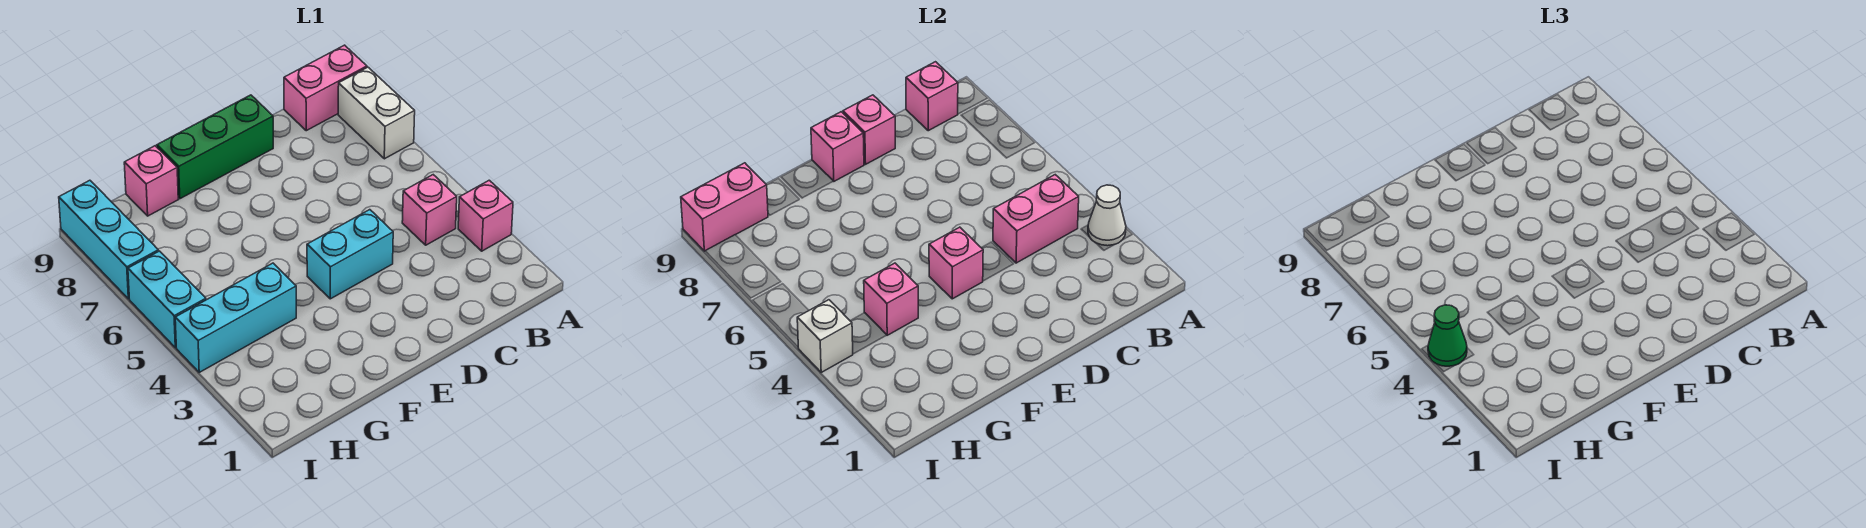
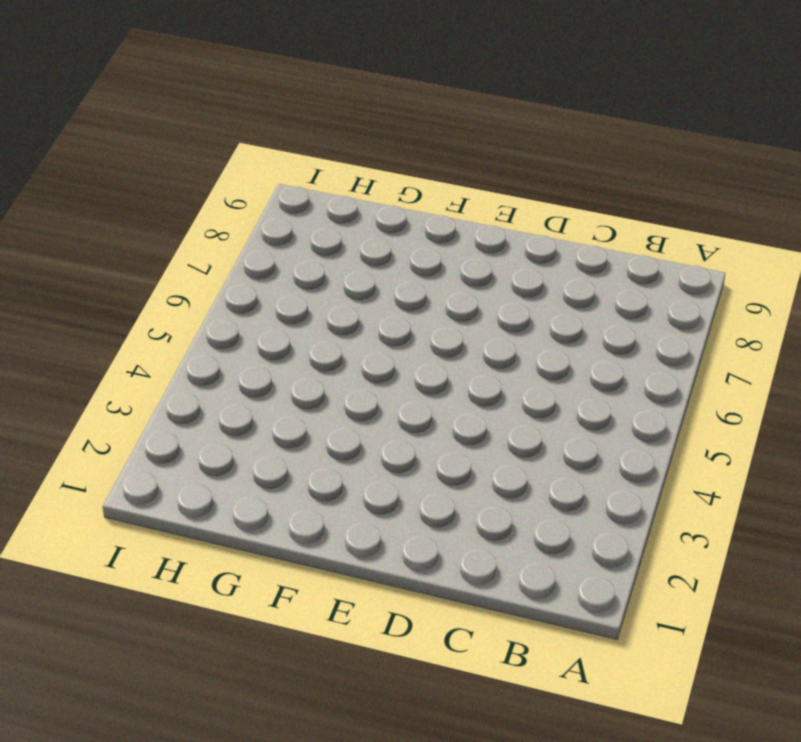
none -> pink brick A3 level 1
none -> white brick A7:A8 level 1
none -> pink brick A9:B9 level 1

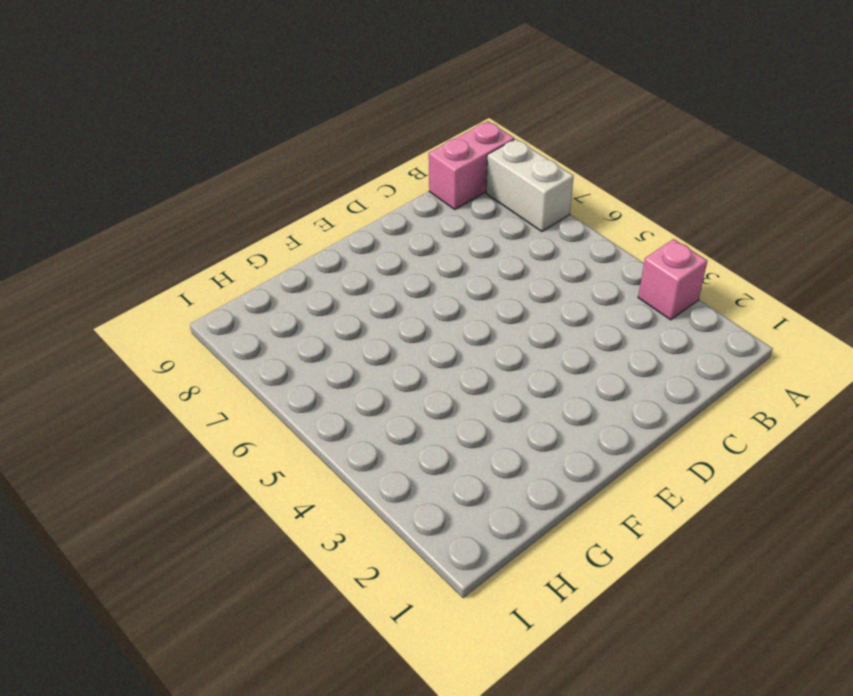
none -> pink brick B4 level 1
none -> cyan brick D4:E4 level 1
none -> green brick D9:F9 level 1

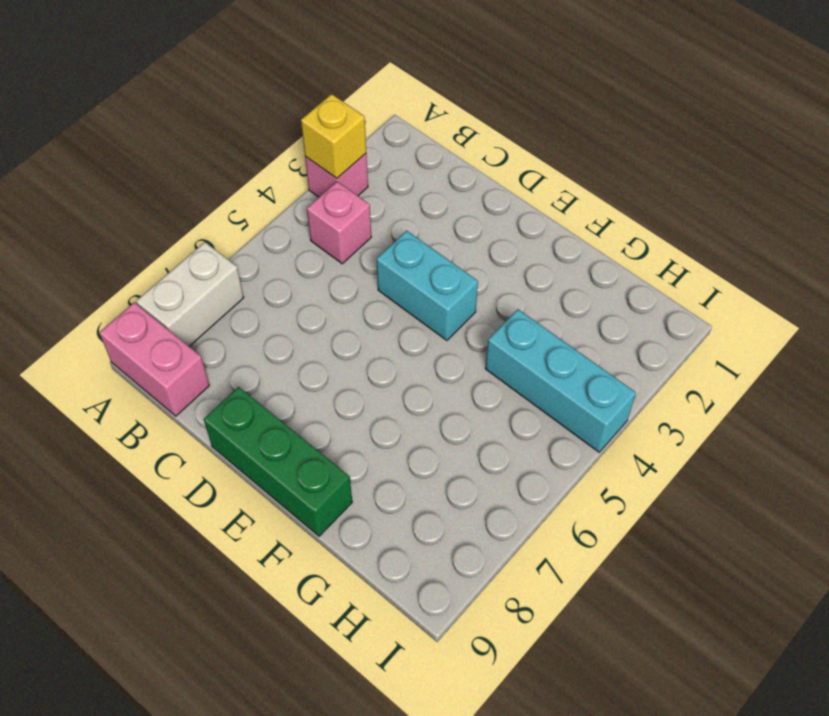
yellow brick A3 level 2 -> white cone A3 level 2
none -> pink brick G9 level 1
none -> cyan brick I5:I6 level 1
none -> cyan brick I7:I9 level 1

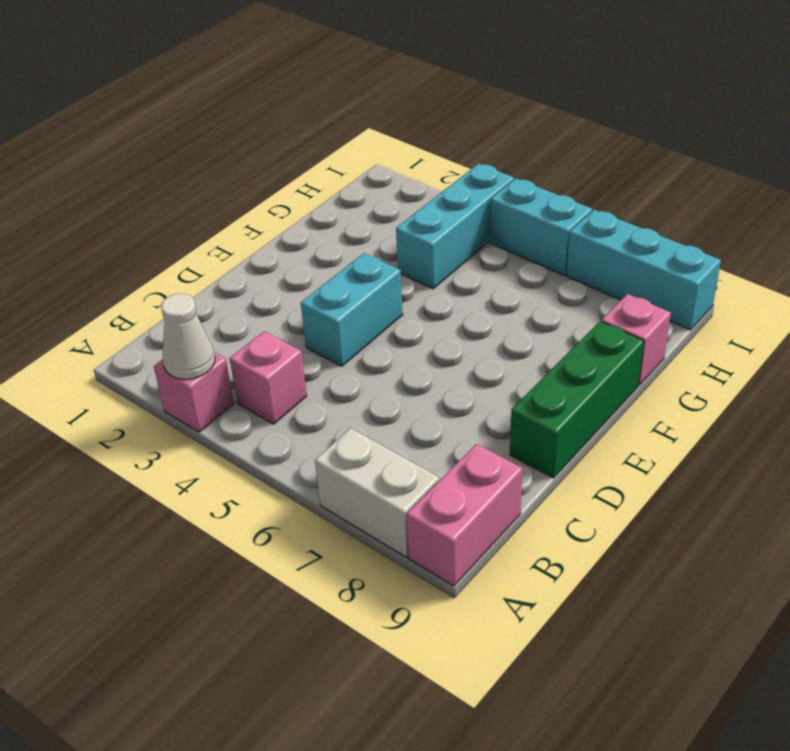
none -> pink brick B4:C4 level 2
none -> pink brick B9 level 2
none -> pink brick D9 level 2

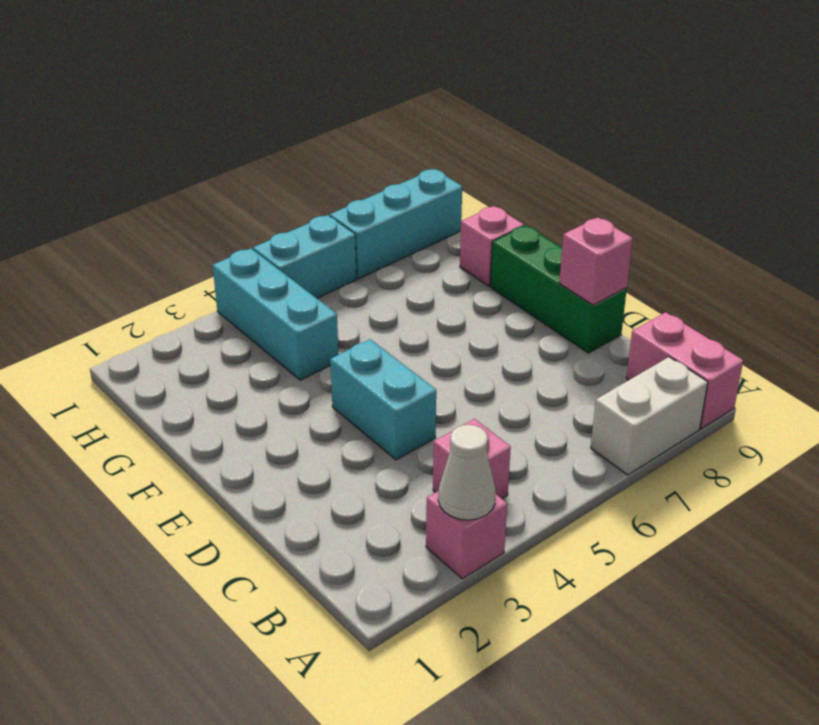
none -> pink brick B4:C4 level 2
none -> pink brick B9 level 2
none -> pink brick E4 level 2

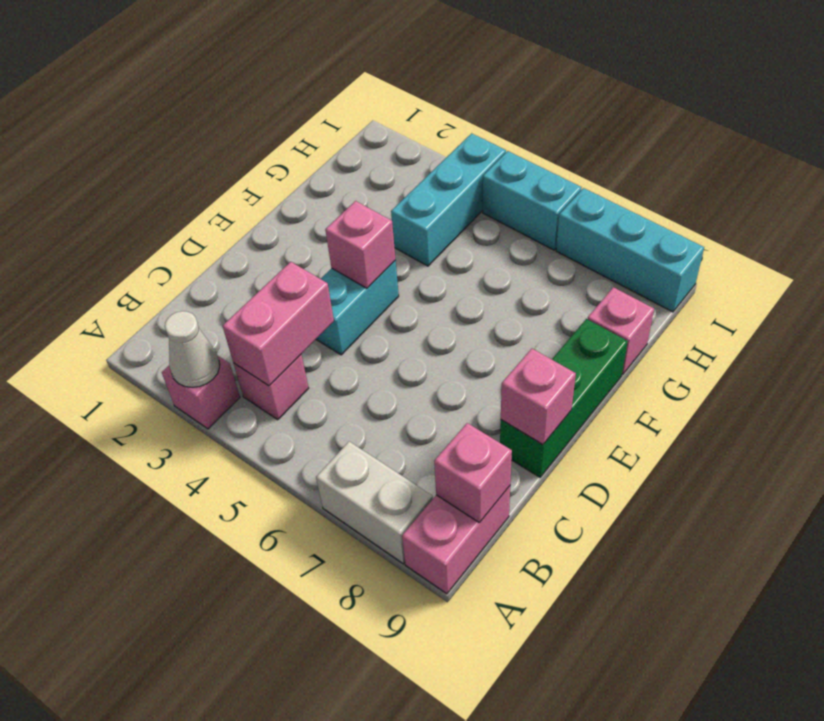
none -> pink brick E9 level 2
none -> pink brick G4 level 2
none -> pink brick H9:I9 level 2

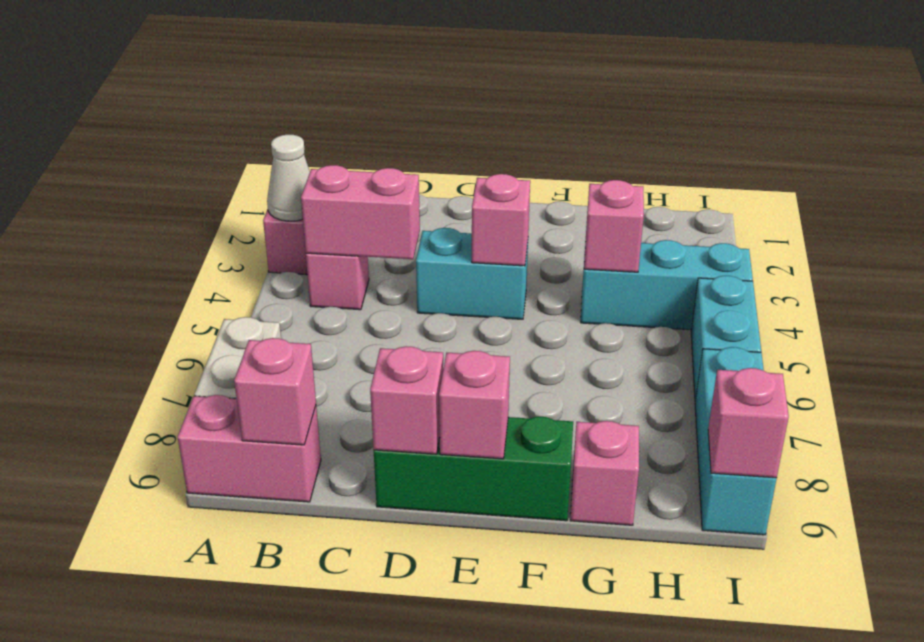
pink brick I9 level 2 -> pink brick H9:I9 level 2
none -> white brick I4 level 2
none -> green cone I4 level 3

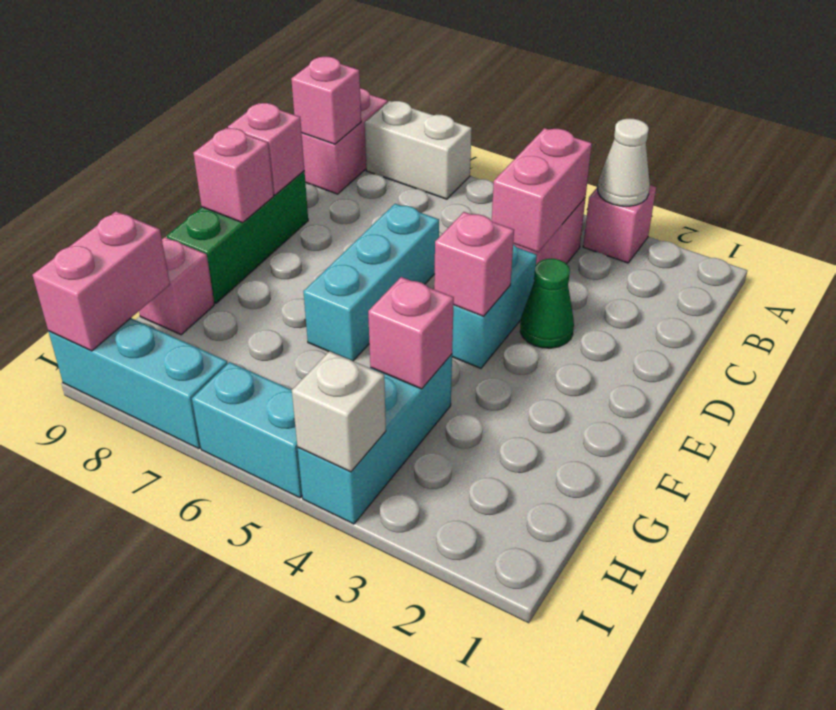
green cone D3 level 1 -> green cone I4 level 3
cyan brick D6:F6 level 1 -> none

